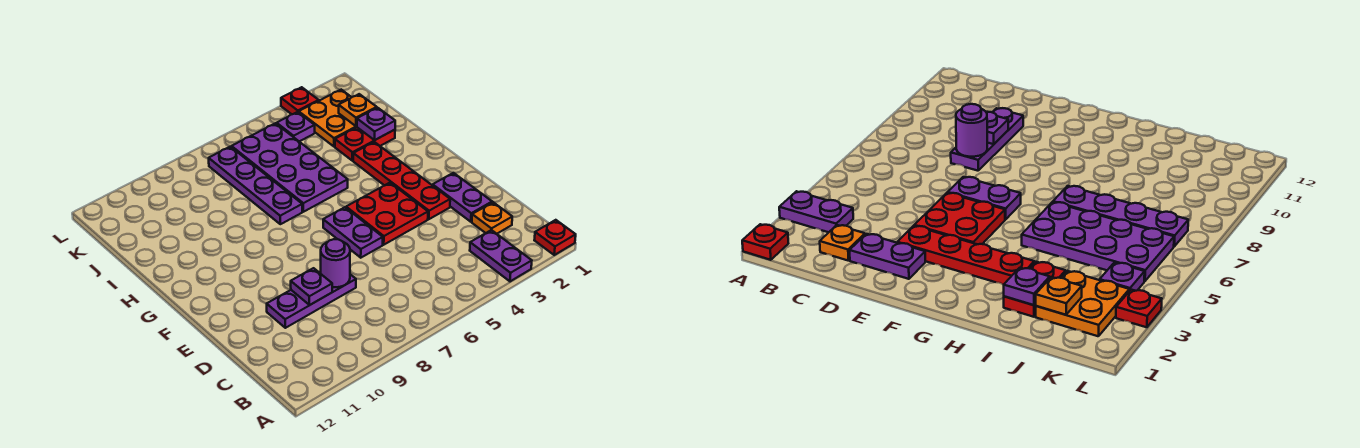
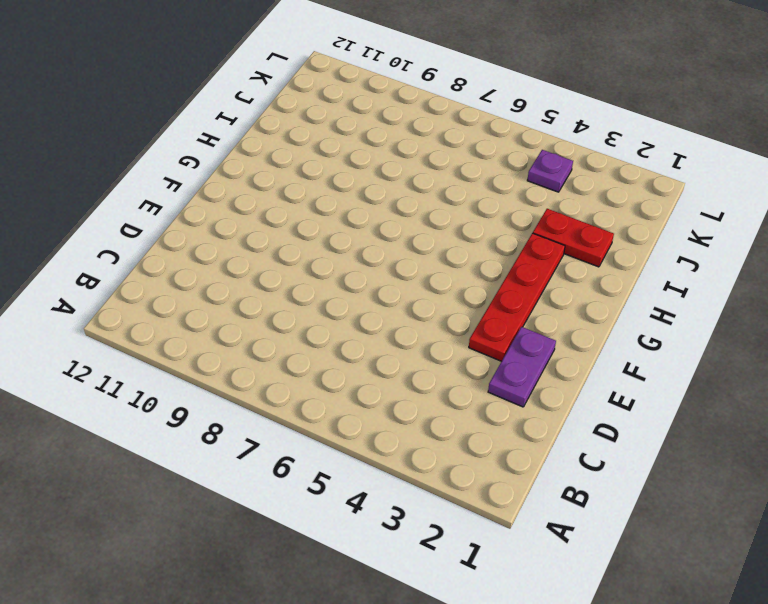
none -> red plate A1 level 1
none -> purple plate A3:B3 level 1
none -> orange plate C2 level 1

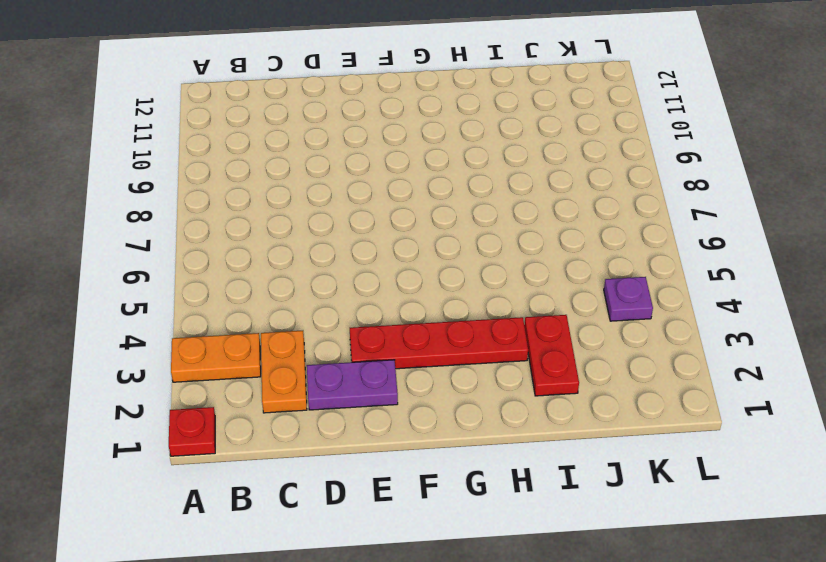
orange plate A3:B3 level 1 -> purple plate A3:B3 level 1
orange plate C2:C3 level 1 -> orange plate C2 level 1
none -> purple plate D8:D10 level 1
none -> red plate E4:F5 level 1
none -> purple plate E6:F6 level 1

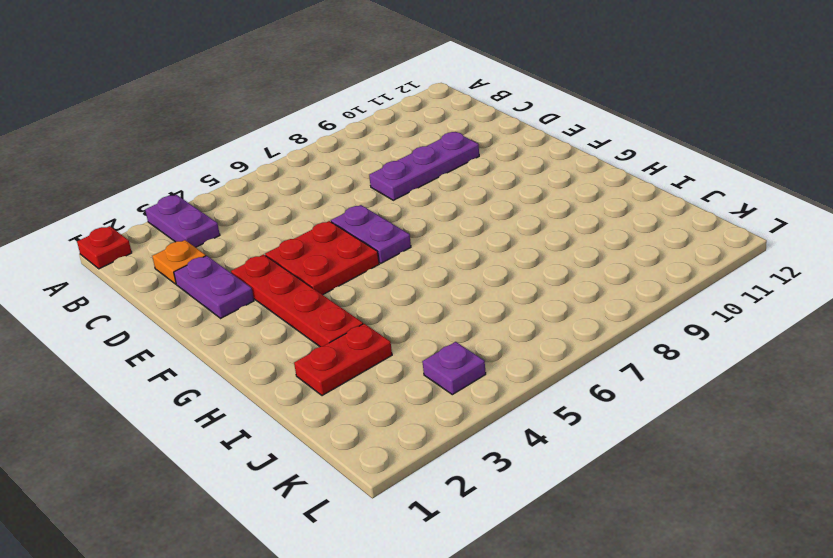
none -> purple plate H5:K6 level 1
none -> purple plate H7:K7 level 1
none -> orange plate J2:K3 level 1

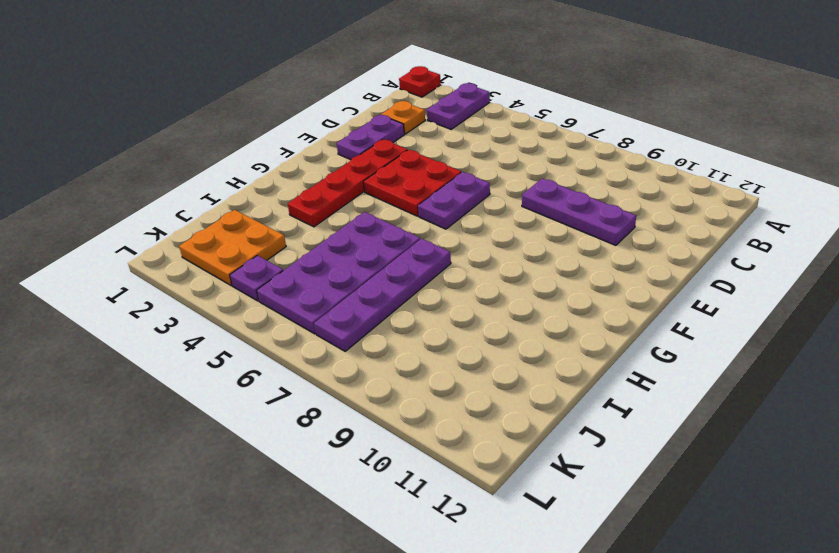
none -> red plate I2:I3 level 1
none -> red plate L3 level 1
none -> purple round brick D8 level 2

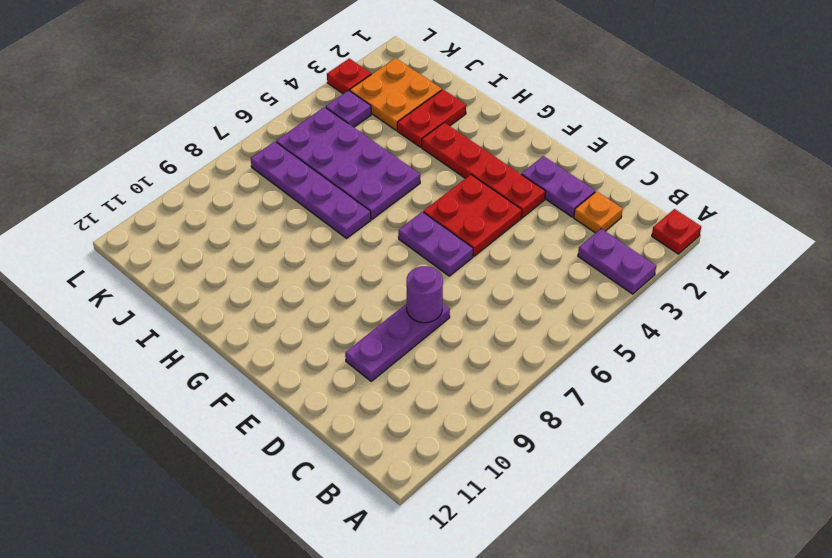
none -> purple plate D9 level 2
none -> purple plate I2 level 2
none -> orange plate J2 level 2

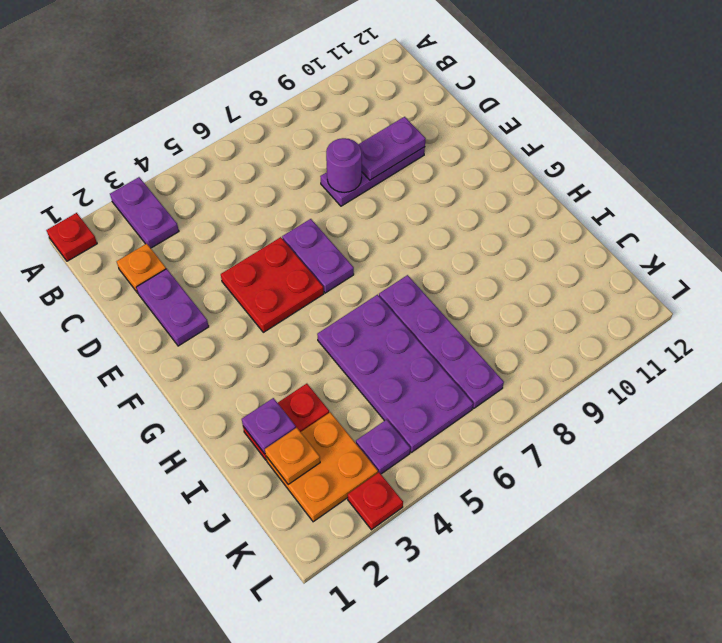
purple plate D9:D10 level 2 -> purple plate D9 level 2
none -> red plate E3:H3 level 1

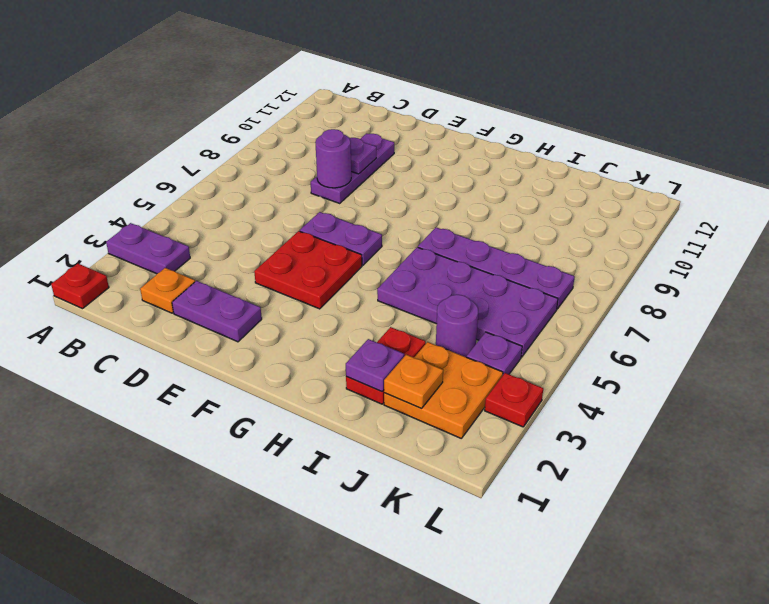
purple round brick J4 level 1 -> none
none -> red plate E3:H3 level 1

